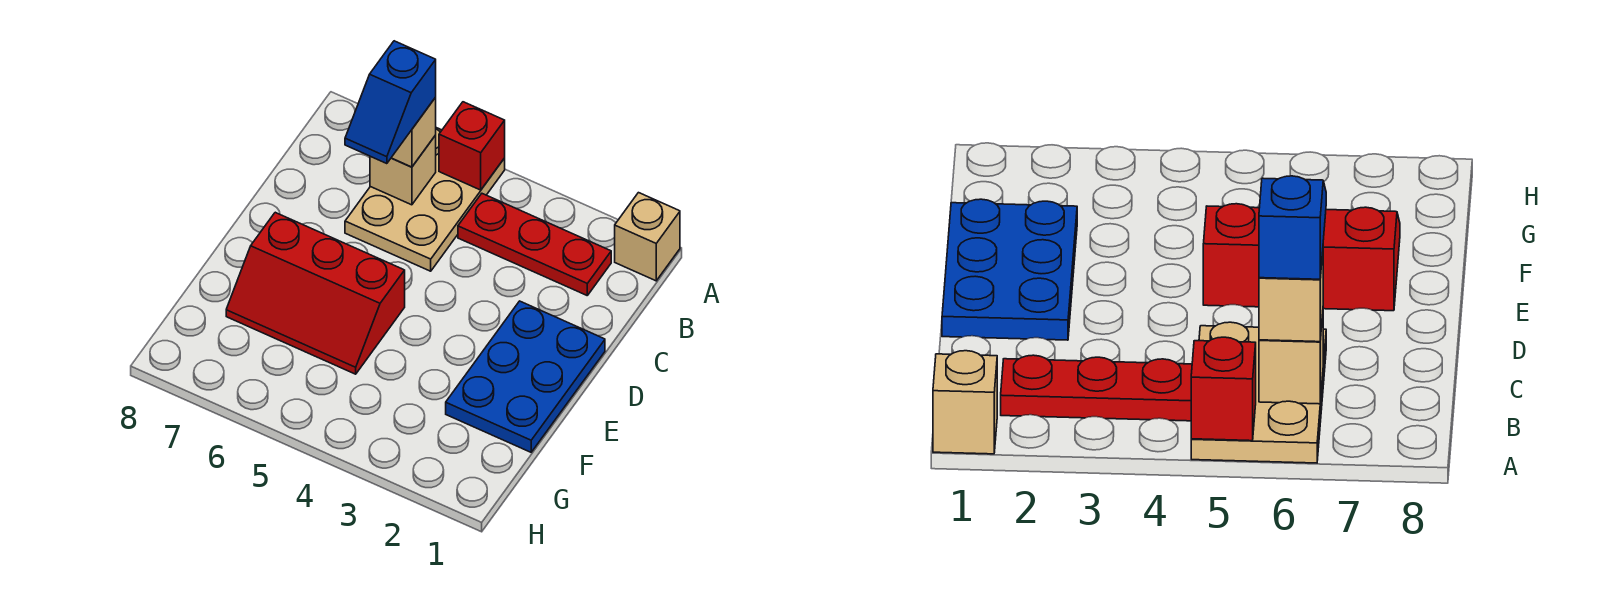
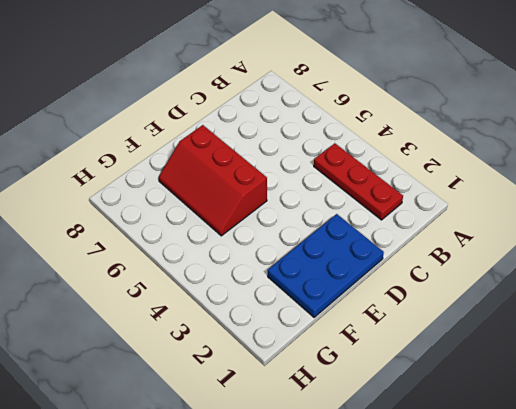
none -> tan brick A1 level 1
none -> tan plate A5:C6 level 1

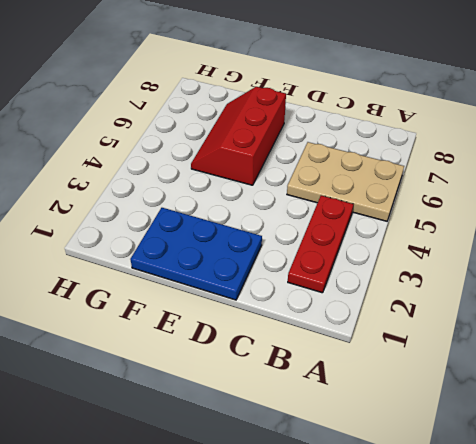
none -> tan brick A1 level 1
none -> red brick A5 level 2

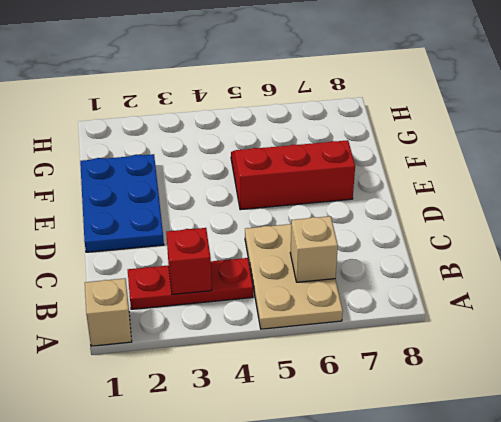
red brick B3 level 2 -> red brick A5 level 2
none -> tan brick B6 level 3
none -> blue slope B6:C6 level 4 top B

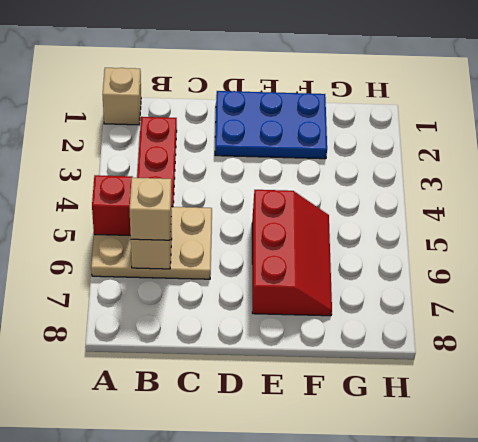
none -> blue slope B6:C6 level 4 top B

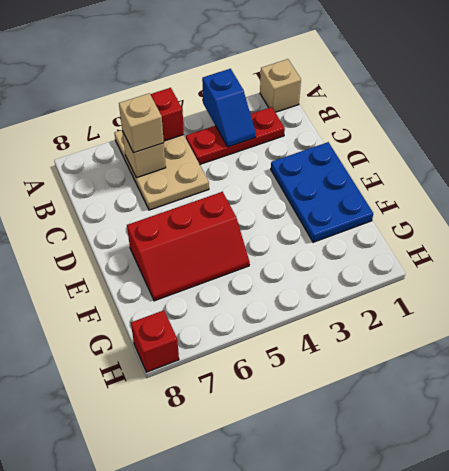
blue slope A3:B3 level 2 top A -> blue slope B6:C6 level 4 top B
red brick H8 level 1 -> none

